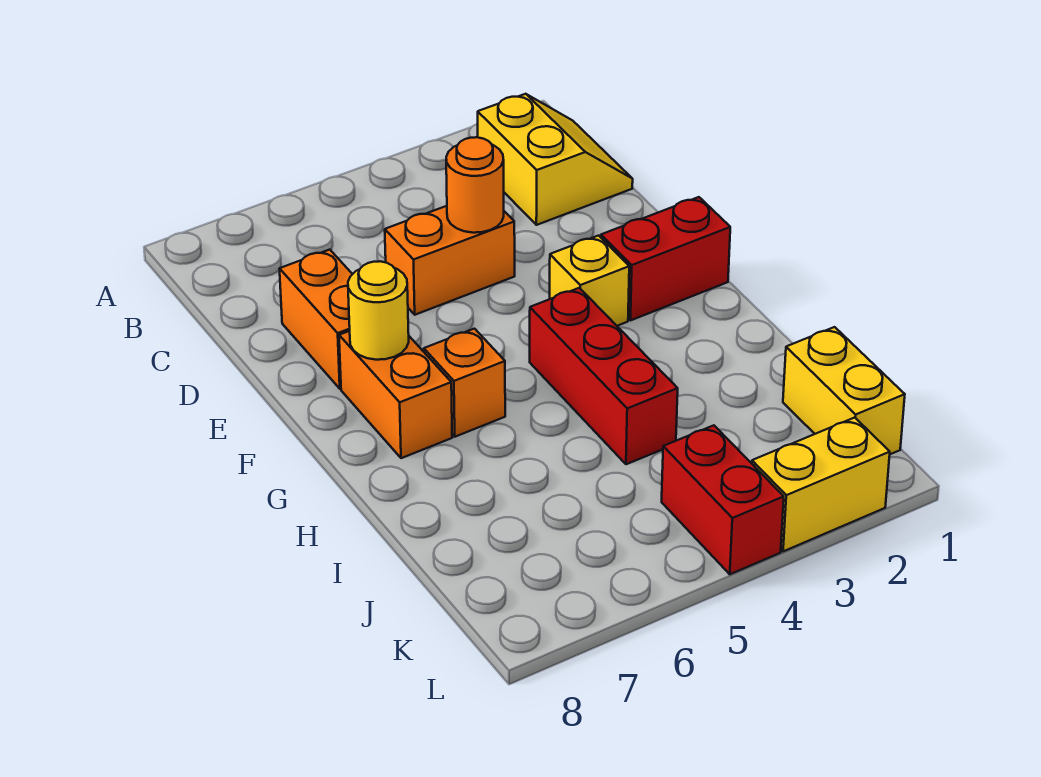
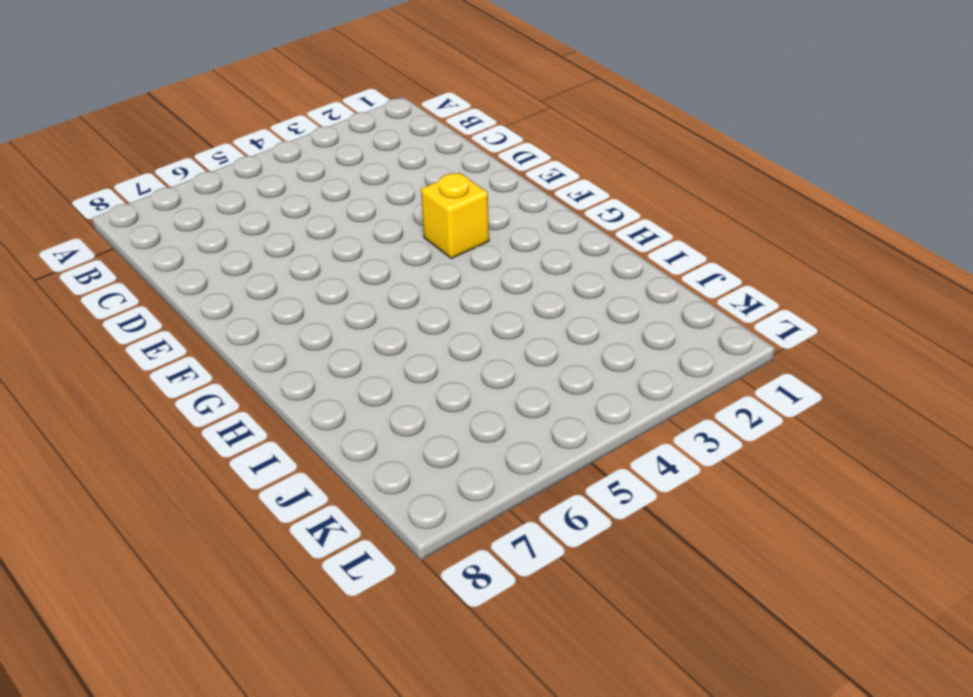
none -> yellow slope B1:C2 level 1 top 2
none -> orange brick D4:D5 level 1
none -> orange brick D7:E7 level 1

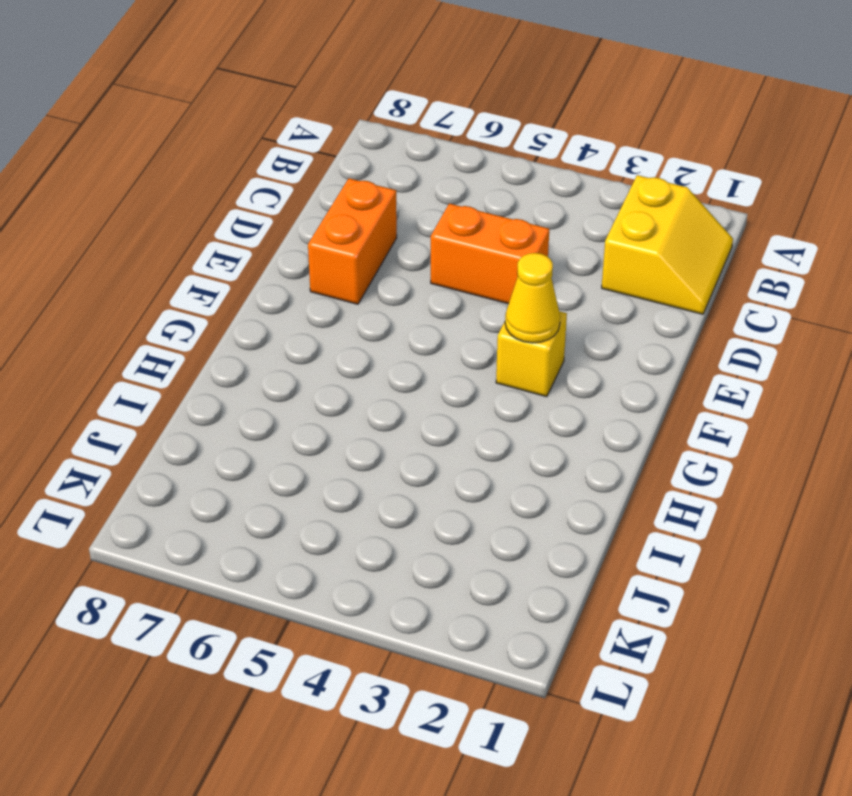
yellow cone F3 level 2 -> none
none -> red brick F1:F2 level 1
none -> orange brick F7:G7 level 1
none -> red brick G4:I4 level 1

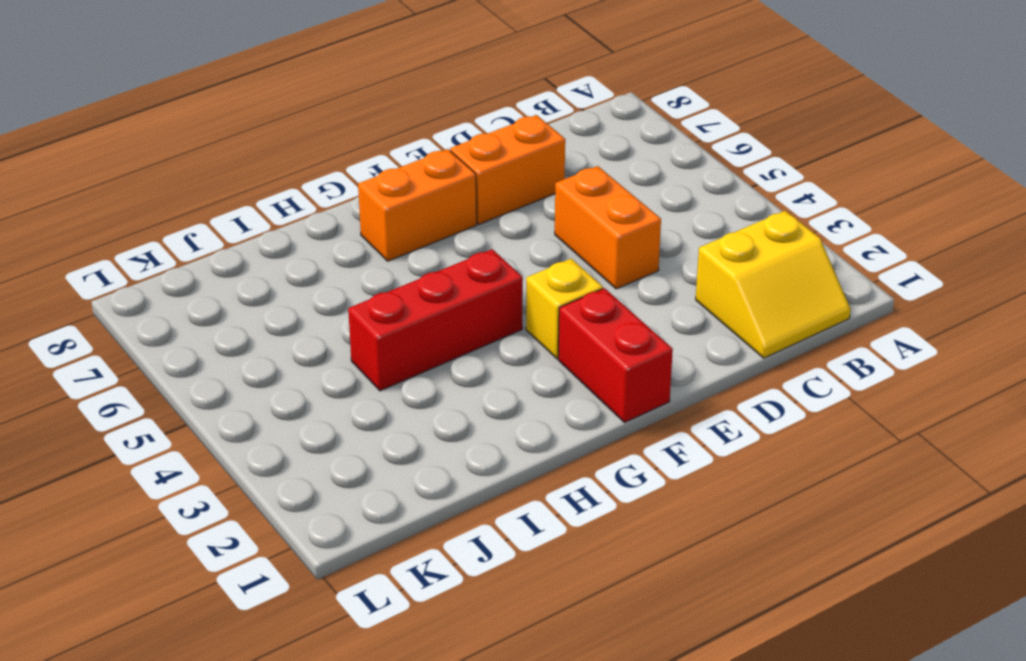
none -> orange brick G6 level 1
none -> yellow brick J1:K1 level 1
none -> red brick K4:L4 level 1

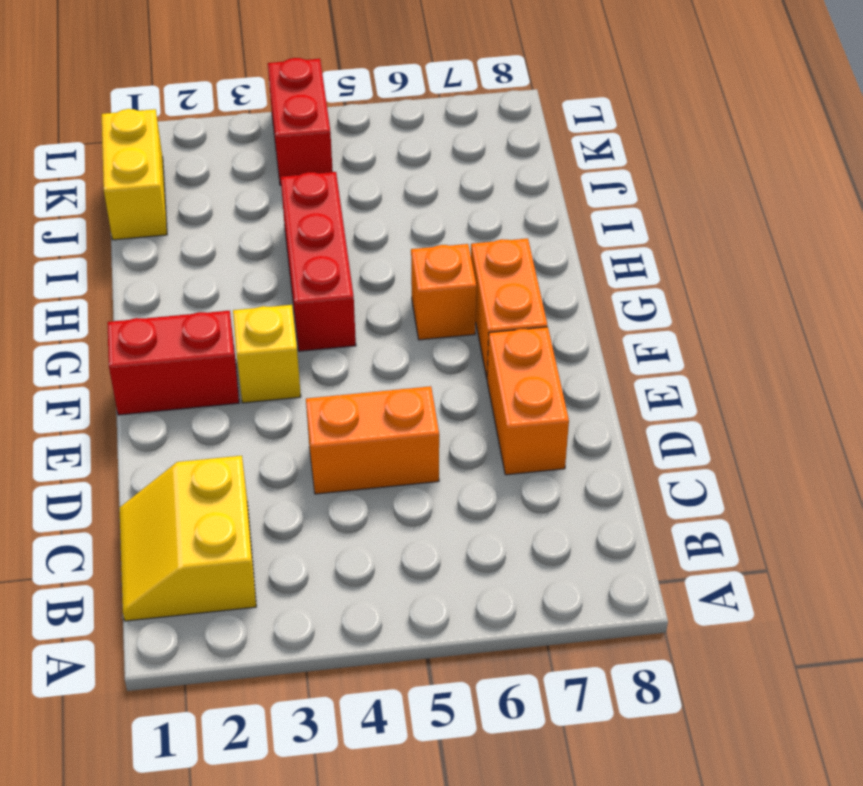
none -> yellow brick L2:L3 level 1
none -> orange round brick D4 level 2
none -> yellow round brick F7 level 2

